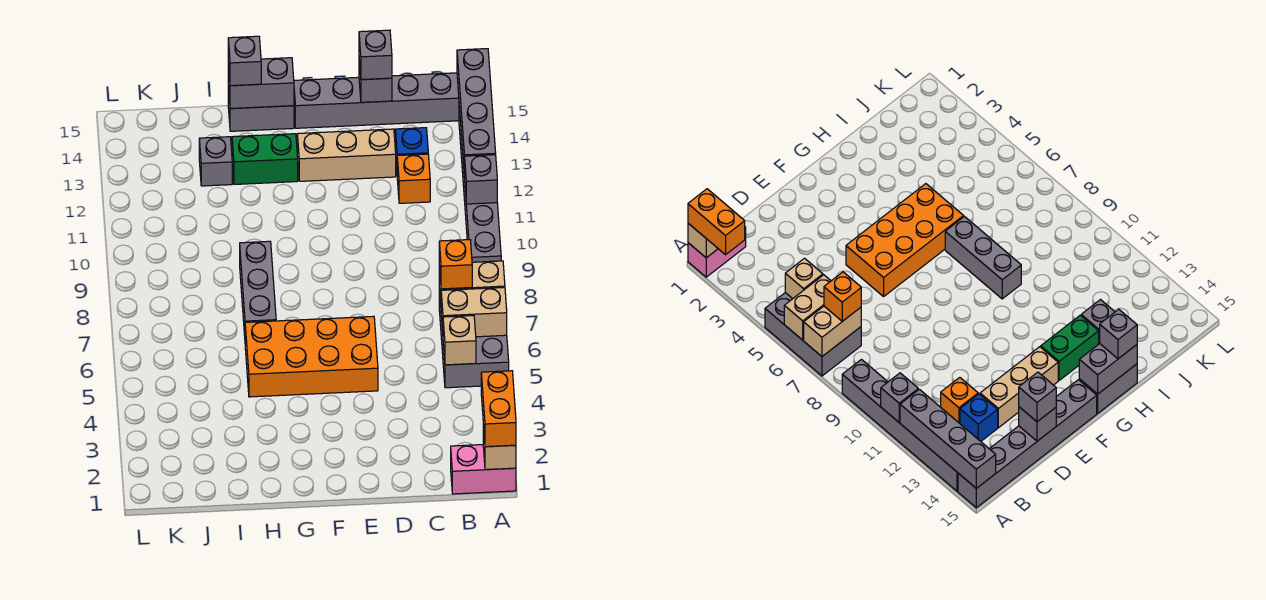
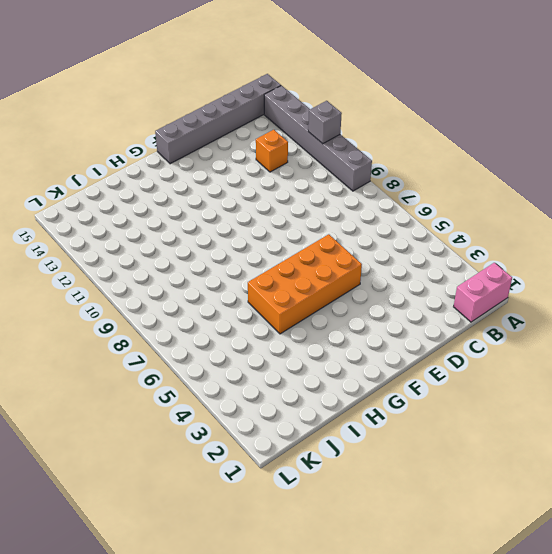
none -> grey brick A5:B7 level 1
none -> blue brick C13 level 1
none -> tan brick D13:F13 level 1

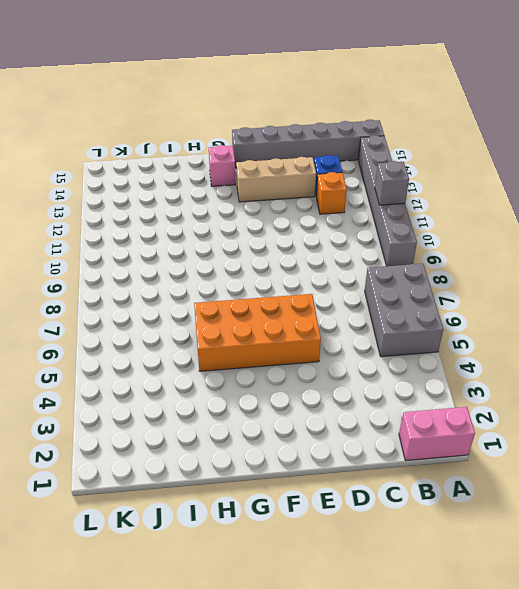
pink brick G14 level 1 -> none
none -> green brick G13:H13 level 1
none -> grey brick G15:H15 level 1
none -> grey brick H7:H9 level 1

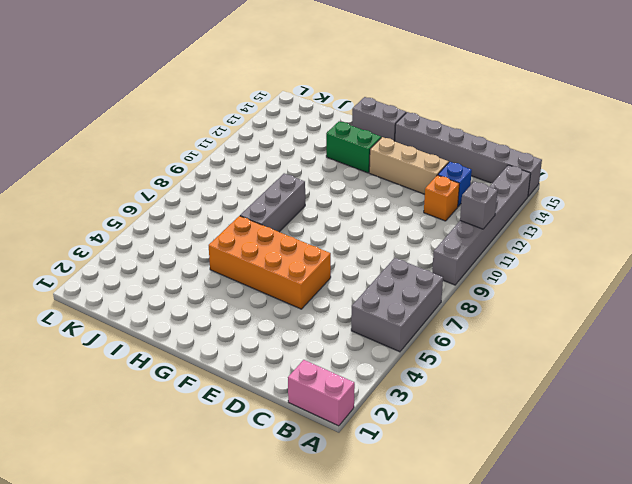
none -> grey brick I13 level 1
none -> tan brick A1 level 2
none -> tan brick A6:B6 level 2

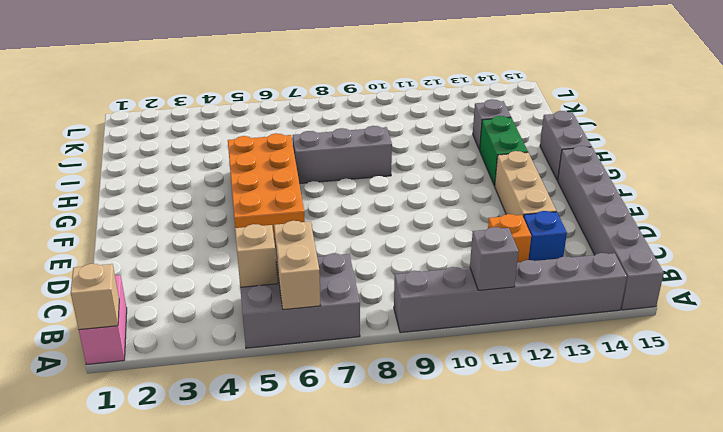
none -> tan brick A7:B7 level 2
none -> grey brick A12:A15 level 2
none -> grey brick D15 level 2

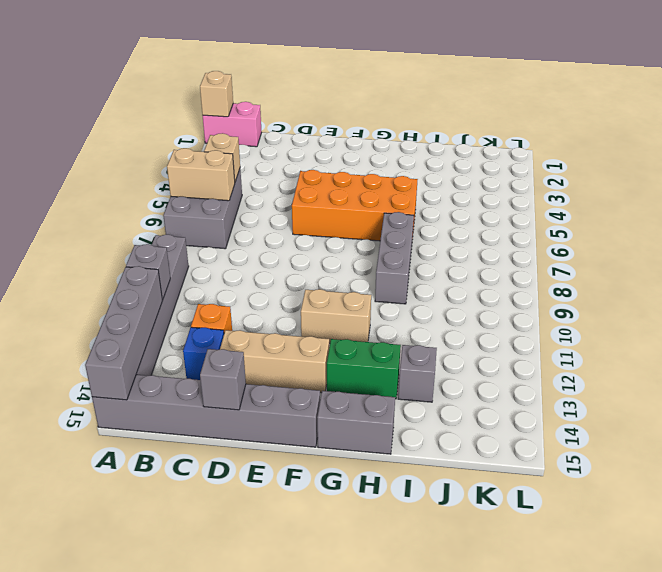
tan brick F11:G11 level 1 -> tan brick A7:B7 level 2
none -> grey brick G15:H15 level 2
none -> orange brick A1:A2 level 3
none -> orange brick B7 level 3

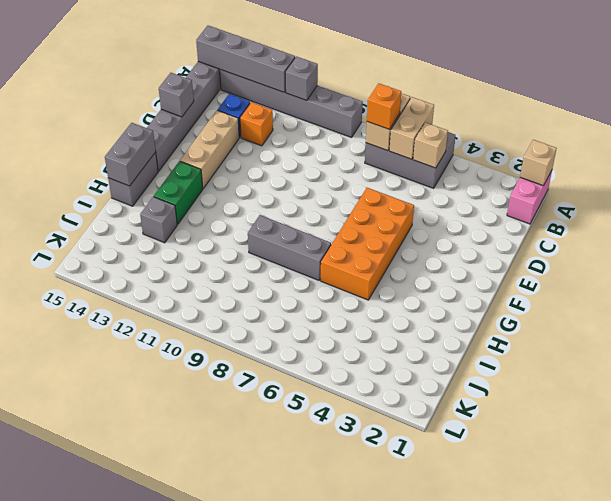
none -> orange brick A1:A2 level 3
none -> grey brick D15 level 3
none -> grey brick H15 level 3

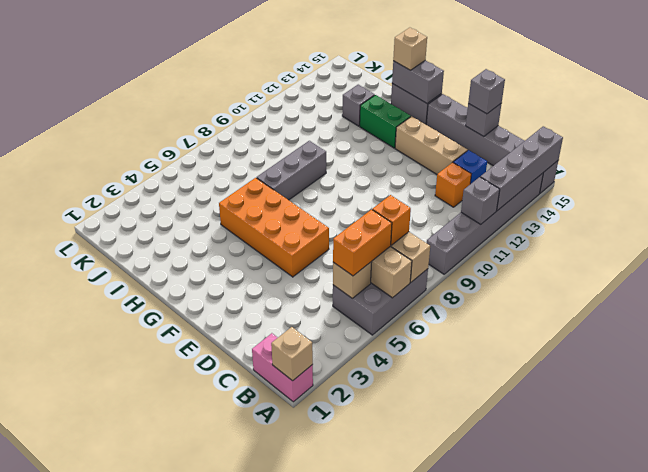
orange brick B5:B6 level 3 -> orange brick A1:A2 level 3
tan brick H15 level 3 -> grey brick H15 level 3

